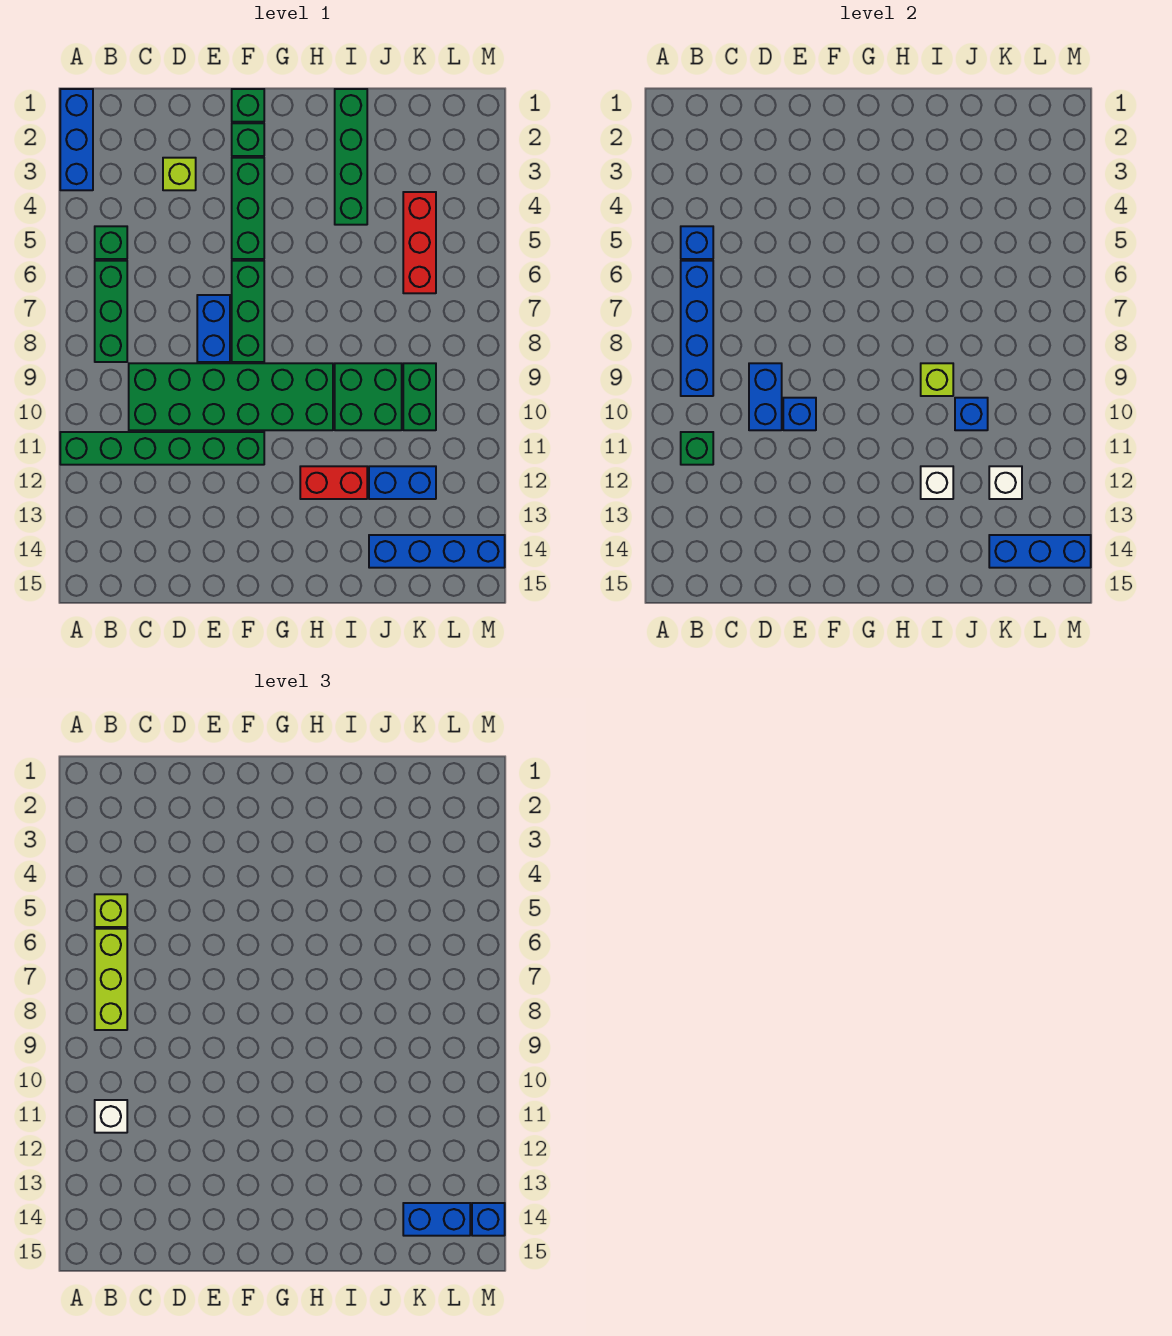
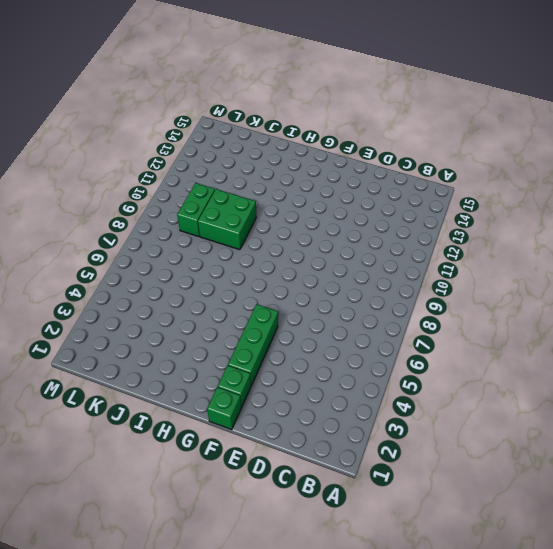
none -> blue brick A1:A3 level 1
none -> green brick A11:F11 level 1
none -> green brick B5 level 1
none -> green brick B6:B8 level 1

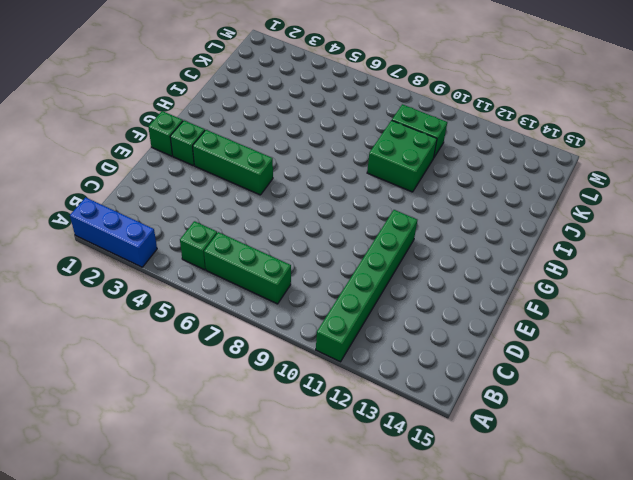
none -> green brick C9:H10 level 1
none -> lime brick D3 level 1
none -> blue brick E7:E8 level 1
none -> green brick F6:F8 level 1

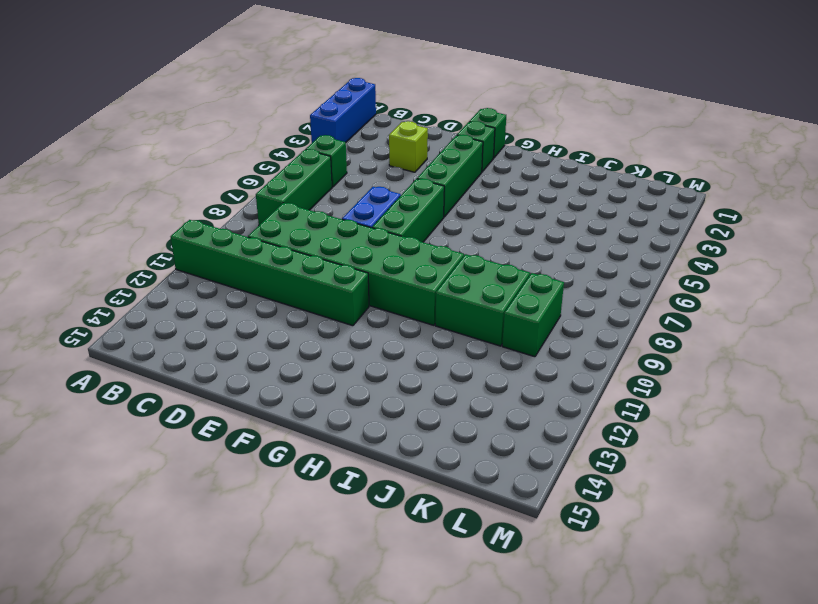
none -> red brick H12:I12 level 1
none -> green brick I1:I4 level 1
none -> blue brick J12:K12 level 1
none -> blue brick J14:M14 level 1

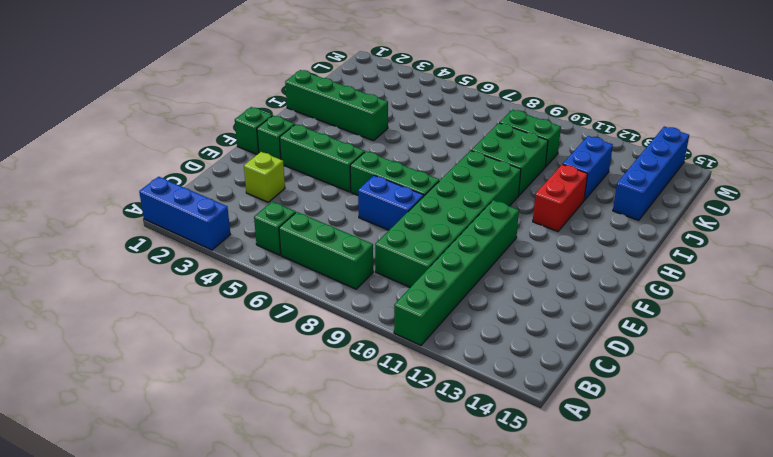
none -> red brick K4:K6 level 1
none -> blue brick B5 level 2
none -> blue brick B6:B9 level 2
none -> green brick B11 level 2

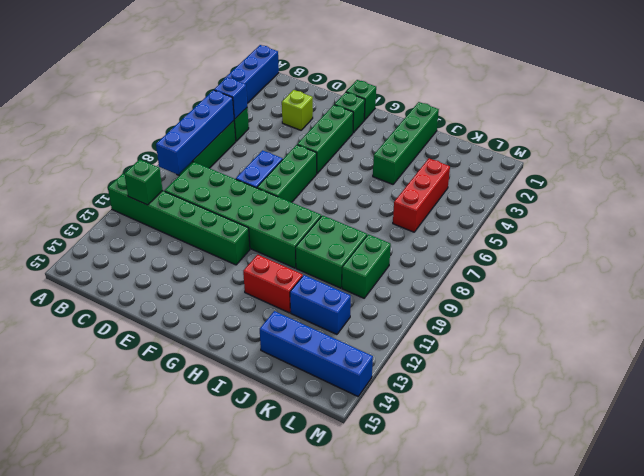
none -> blue brick D9:D10 level 2
none -> blue brick E10 level 2
none -> lime brick I9 level 2
none -> white brick I12 level 2

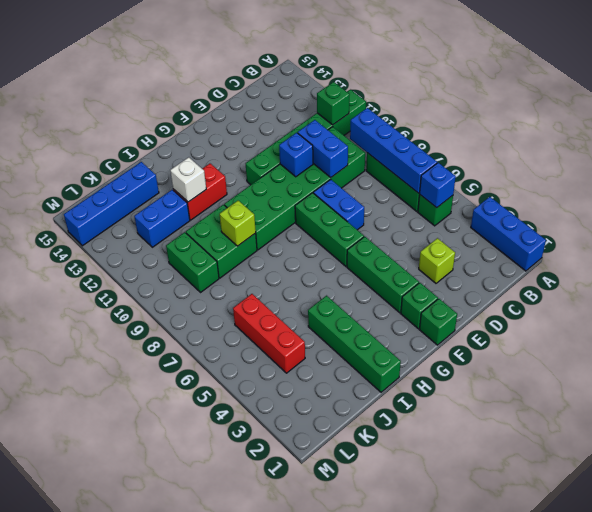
none -> blue brick J10 level 2
none -> white brick K12 level 2
none -> blue brick K14:M14 level 2
none -> lime brick B5 level 3

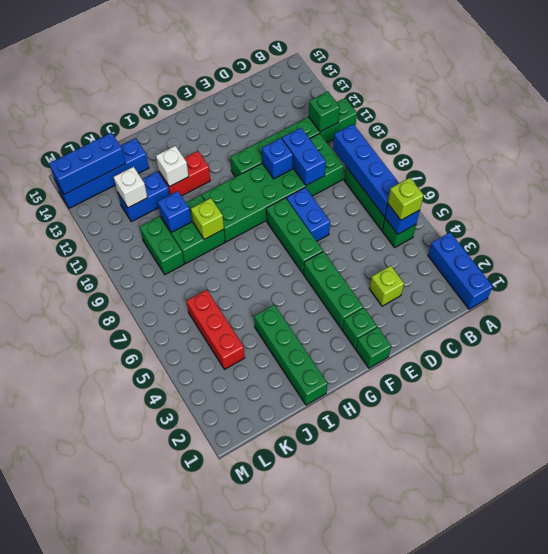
none -> lime brick B6:B8 level 3
none -> white brick B11 level 3
none -> blue brick K14:L14 level 3
none -> blue brick M14 level 3

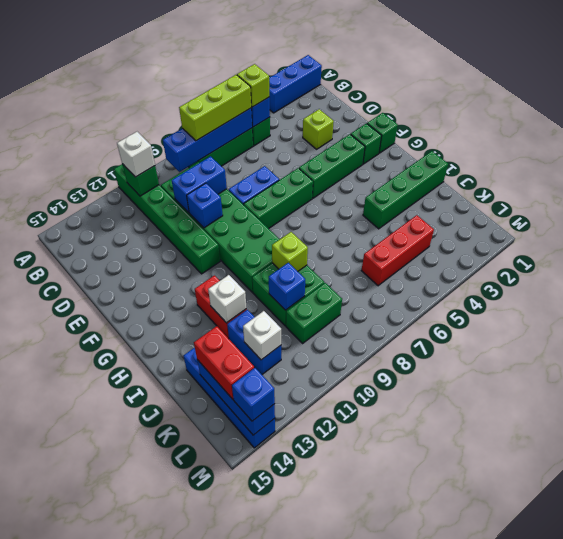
red brick K14:L14 level 3 -> blue brick K14:L14 level 3

